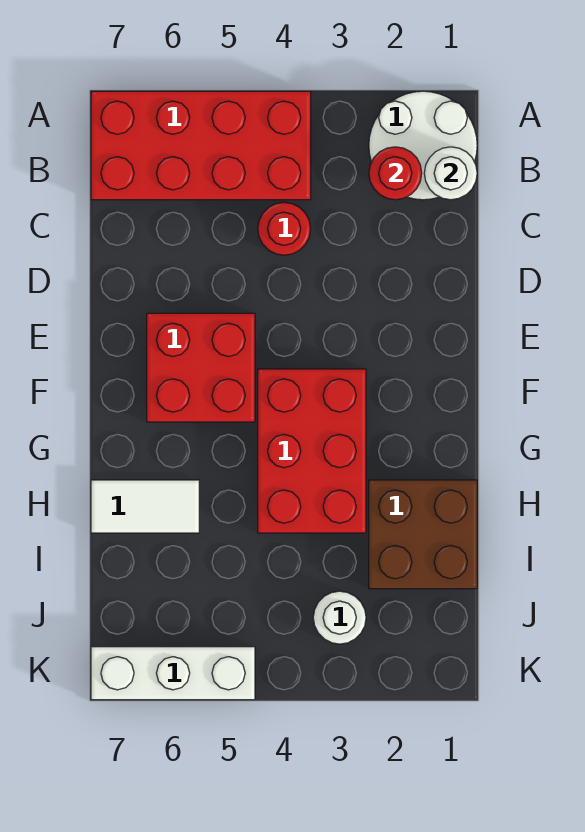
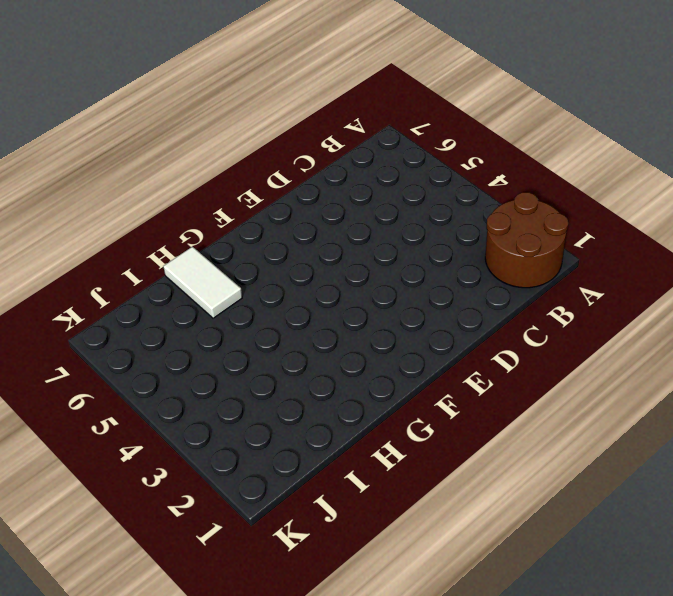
brown round brick A1:B2 level 1 -> white round brick A1:B2 level 1
none -> red brick A4:B7 level 1
none -> red round brick C4 level 1

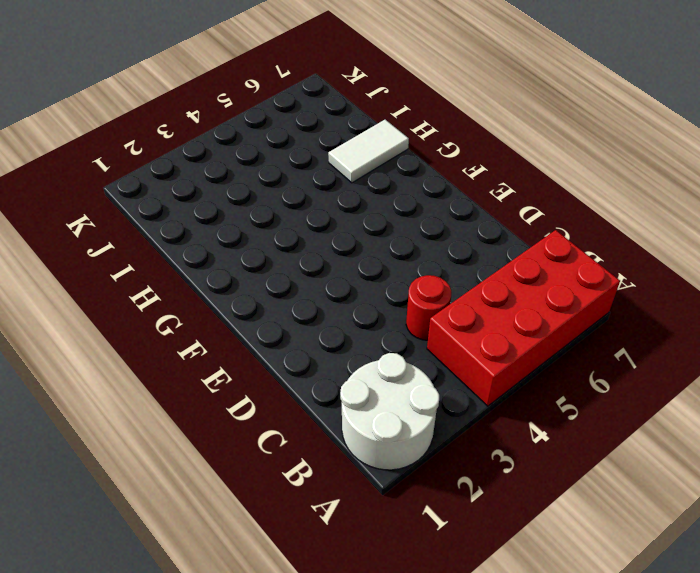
none -> red brick E5:F6 level 1
none -> red brick F3:H4 level 1

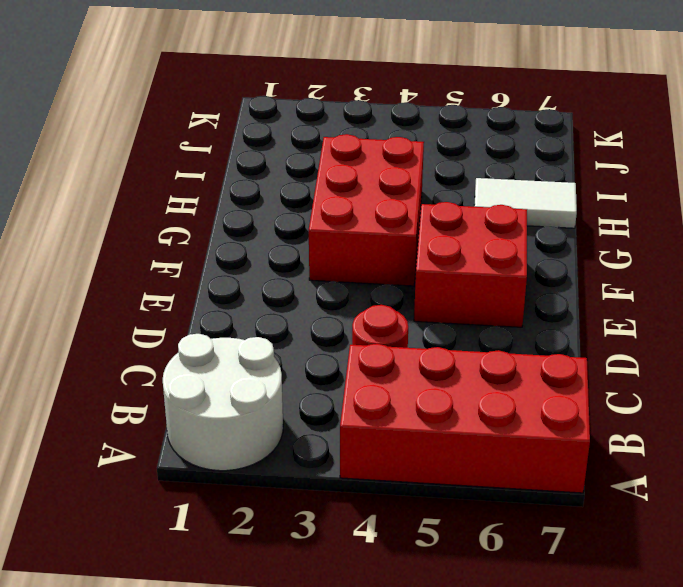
none -> brown brick H1:I2 level 1
none -> white round brick J3 level 1

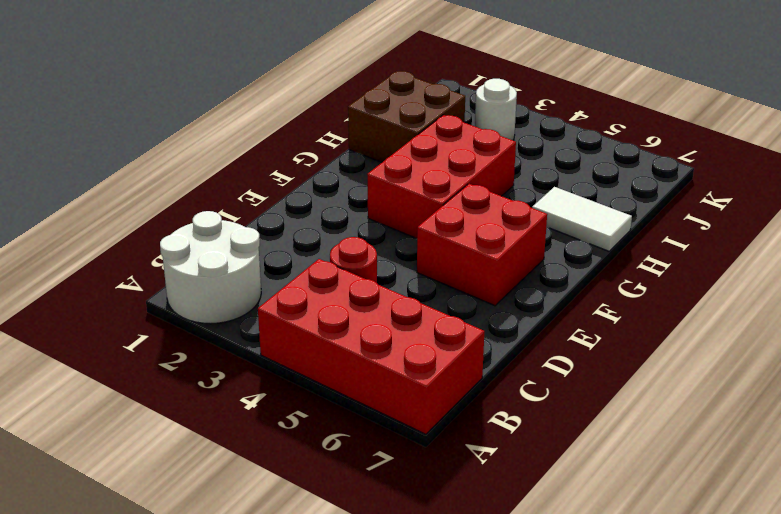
none -> white brick K5:K7 level 1
none -> white round brick B1 level 2

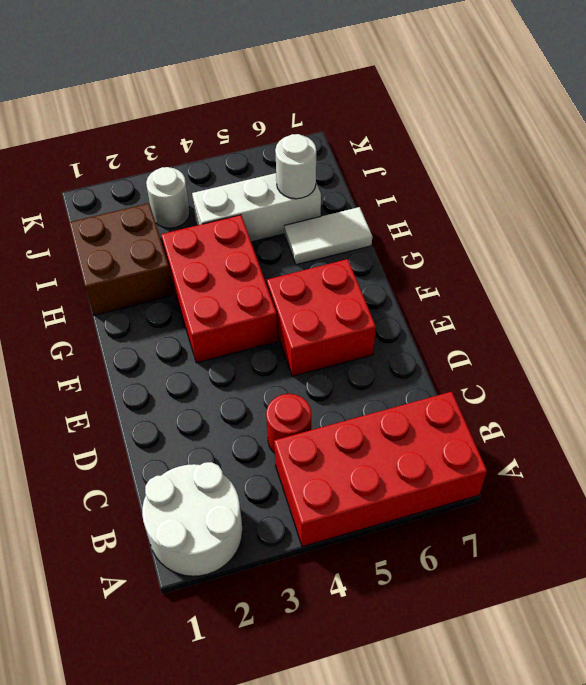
white brick I4:I6 level 1 -> white brick K5:K7 level 1
white round brick I6 level 2 -> white round brick B1 level 2
none -> red round brick B2 level 2

